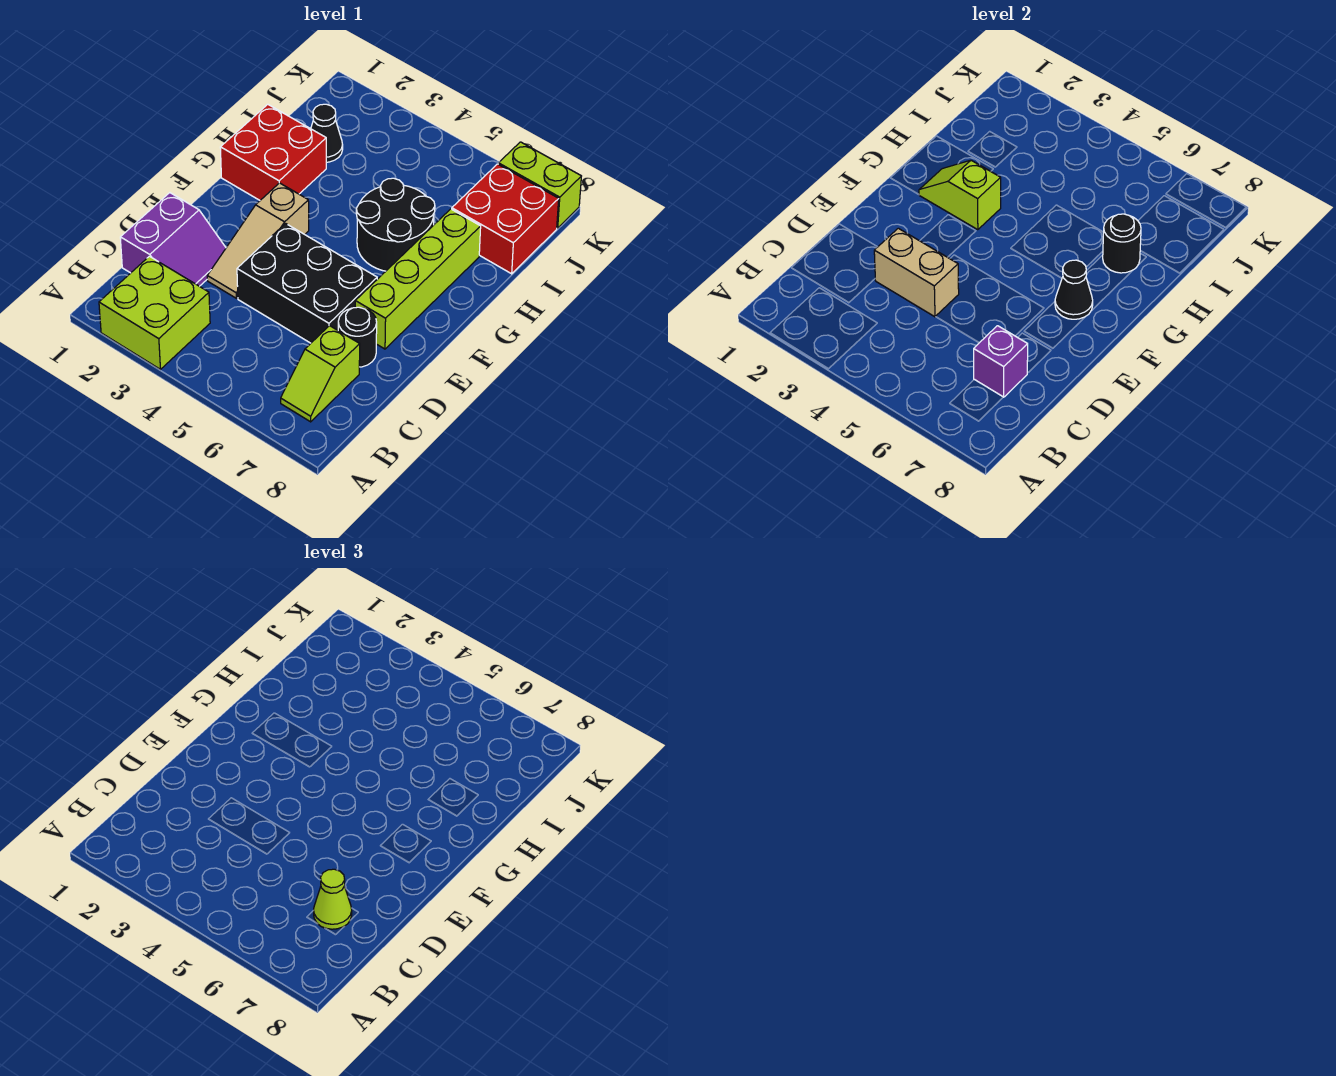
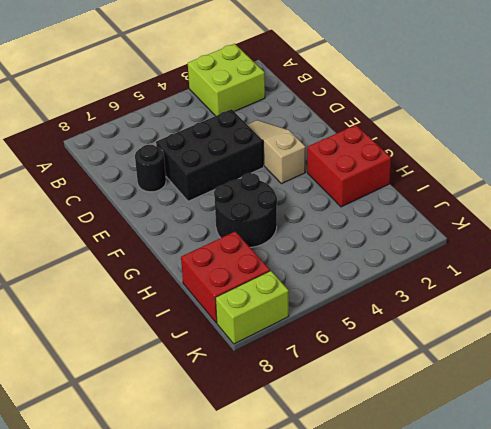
none -> lime slope B7:C7 level 1 top C
none -> purple slope C1:D2 level 1 top 1
none -> lime brick E7:H7 level 1

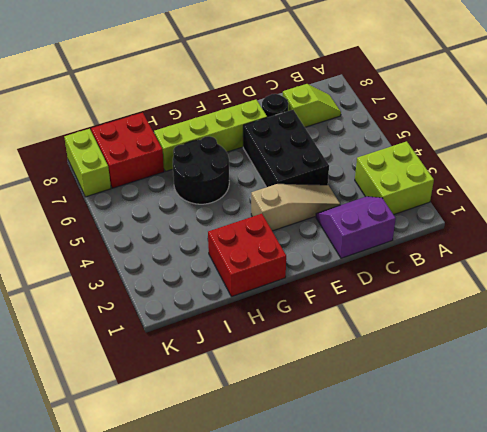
none -> black cone I2 level 1
none -> purple brick C7 level 2
none -> tan brick D3:D4 level 2

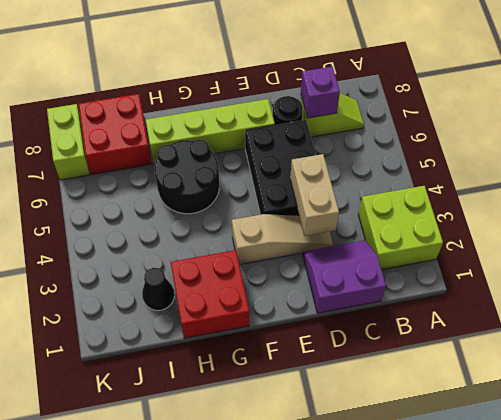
none -> black cone F7 level 2
none -> lime slope G2:G3 level 2 top 3
none -> black round brick H7 level 2

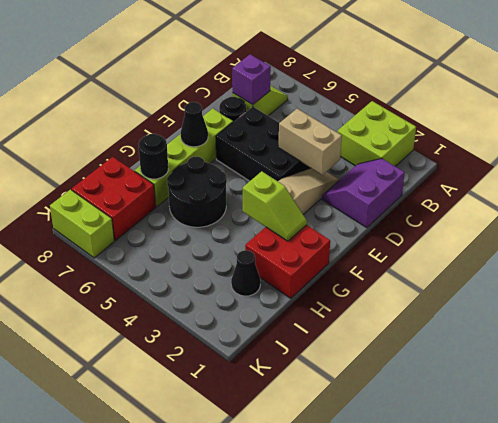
none -> lime cone C7 level 3

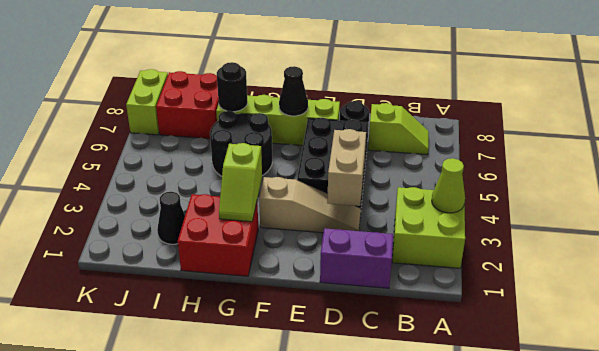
lime cone A3 level 2 -> lime cone C7 level 3
none -> purple brick C7 level 2

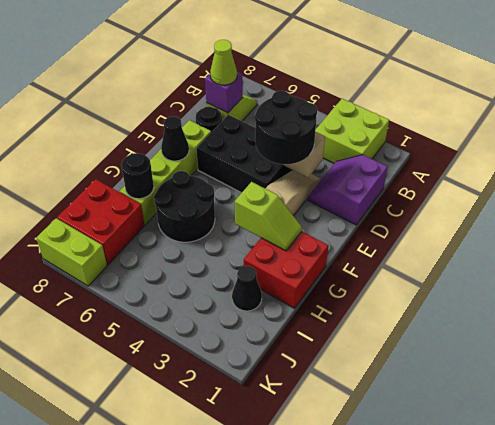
black round brick D3:E4 level 3 -> none

